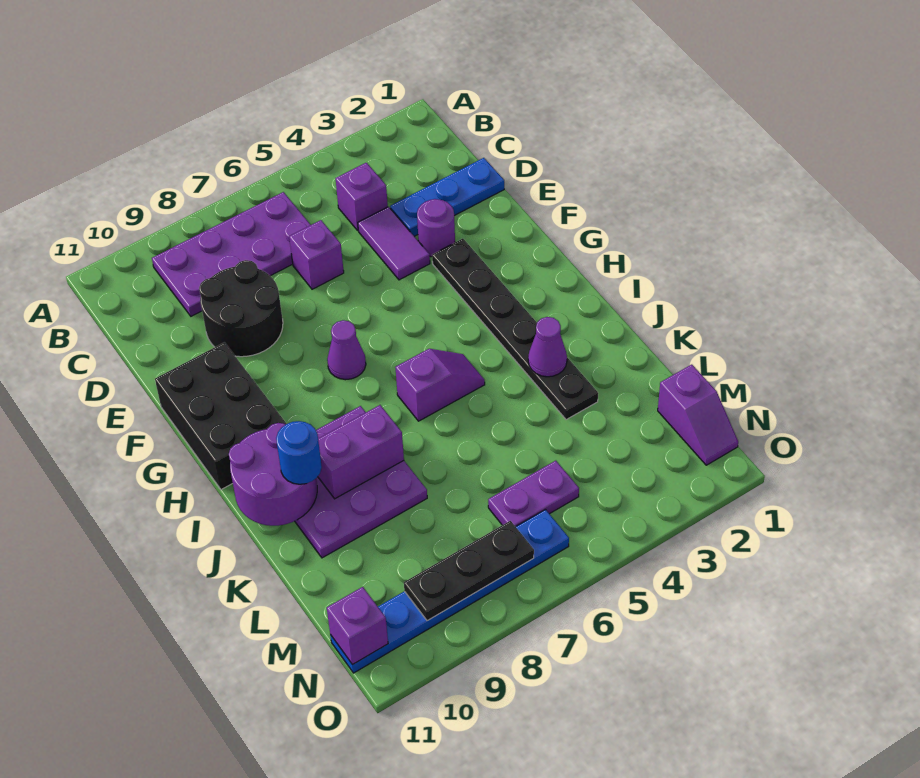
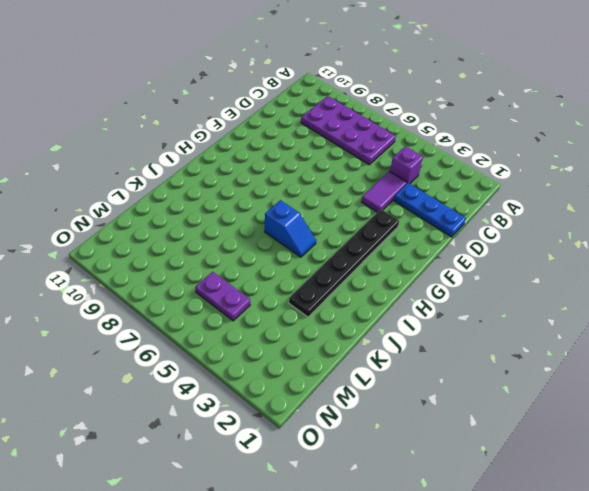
blue slope I5:I6 level 1 top 6 -> purple slope I5:I6 level 1 top 6
none -> purple brick D6 level 1
none -> black round brick D8:E9 level 1
none -> purple round brick E3 level 1

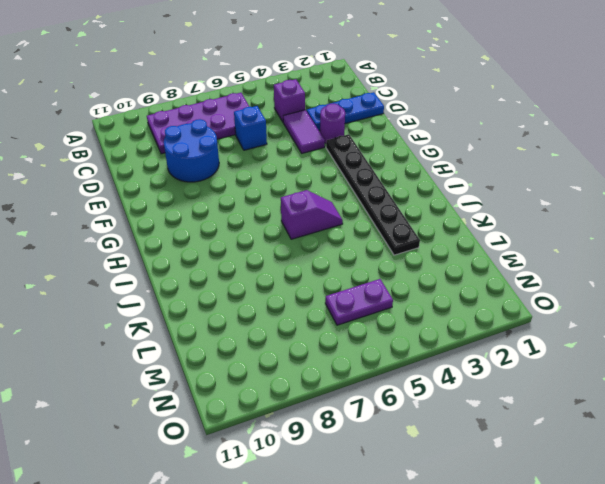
blue brick D6 level 1 -> purple brick D6 level 1
blue round brick D8:E9 level 1 -> black round brick D8:E9 level 1
none -> black brick F10:H11 level 1
none -> purple cone G7 level 1
none -> purple plate I8:K10 level 1

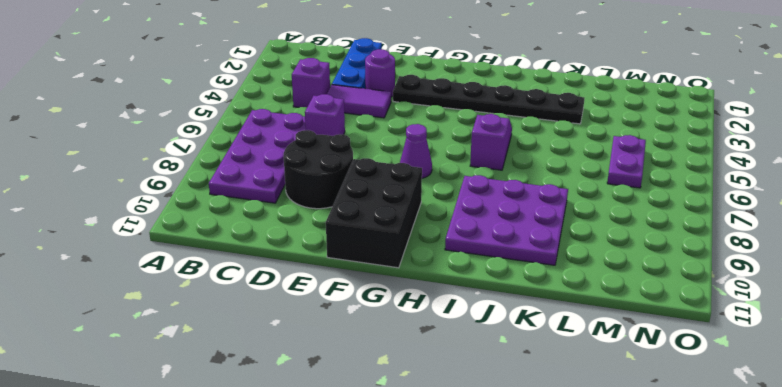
black brick F9:G11 level 1 -> black brick F10:H11 level 1
none -> purple slope M1:N1 level 1 top M
none -> blue plate N6:N11 level 1
none -> purple round brick I10:J11 level 2

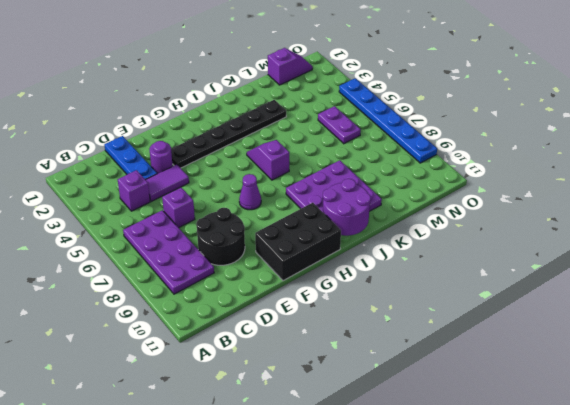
blue plate O4:O9 level 1 -> blue plate N6:N11 level 1
none -> purple cone J3 level 2
none -> purple brick J8:J9 level 2
none -> black plate N7:N9 level 2

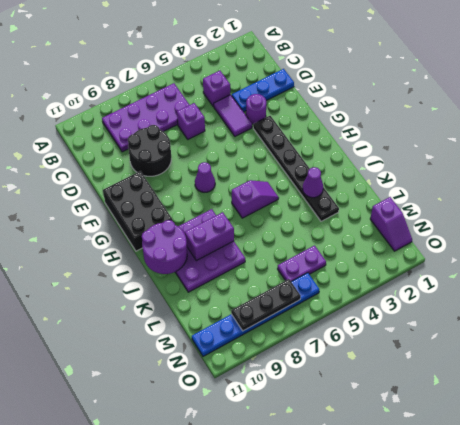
none -> purple brick N11 level 2
none -> blue round brick J10 level 3

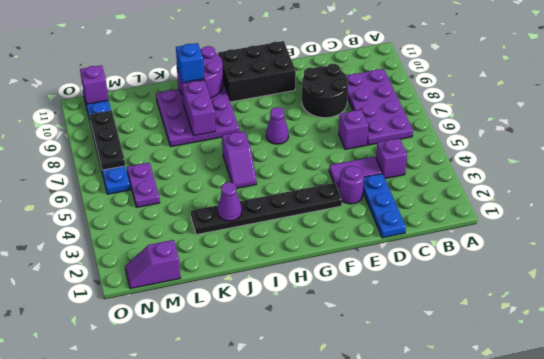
blue brick J10 level 3 -> blue round brick J10 level 3

